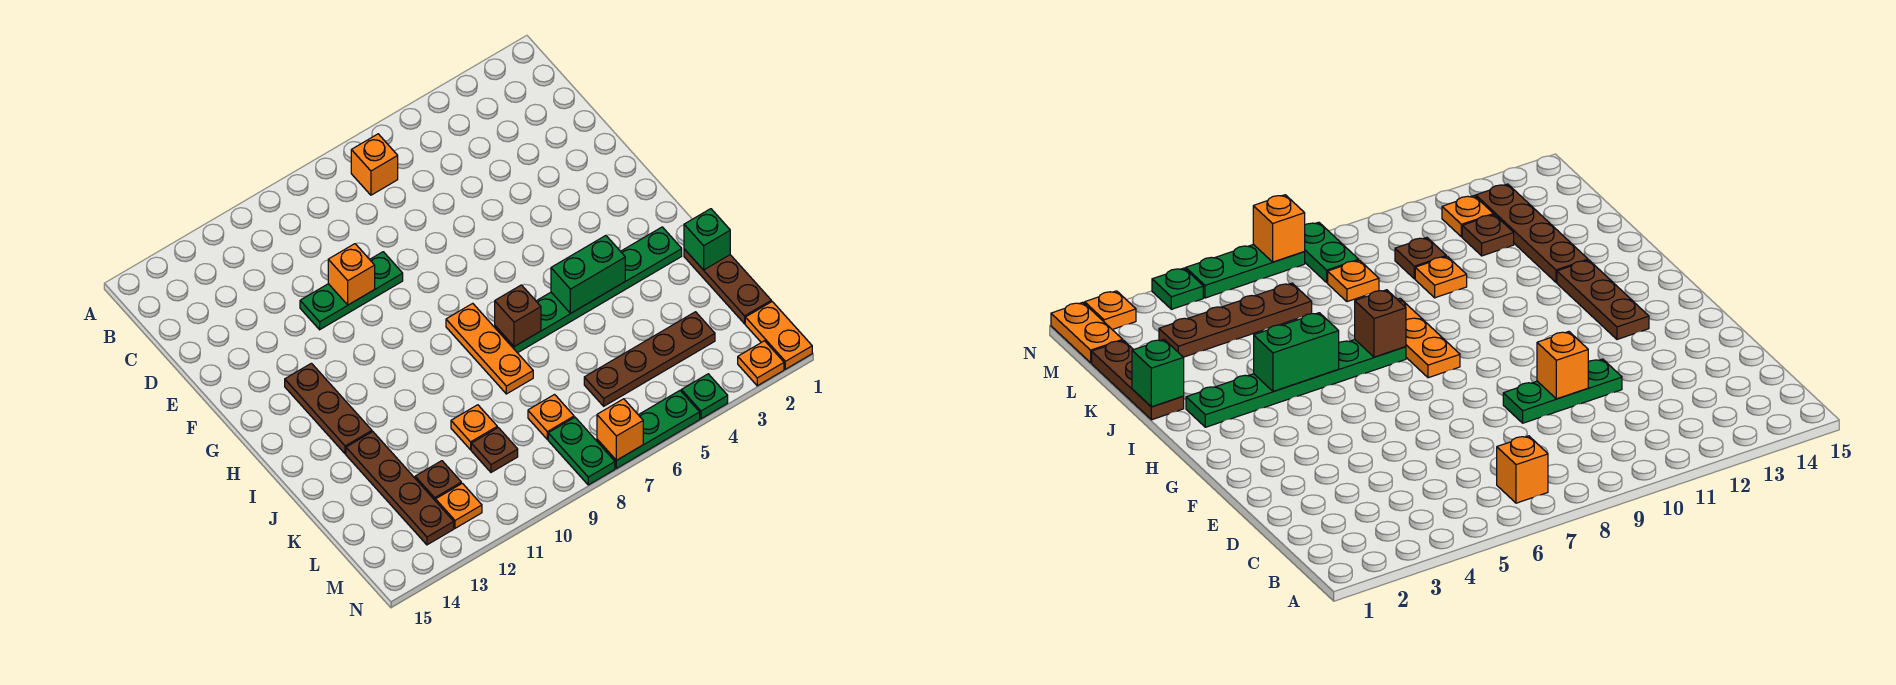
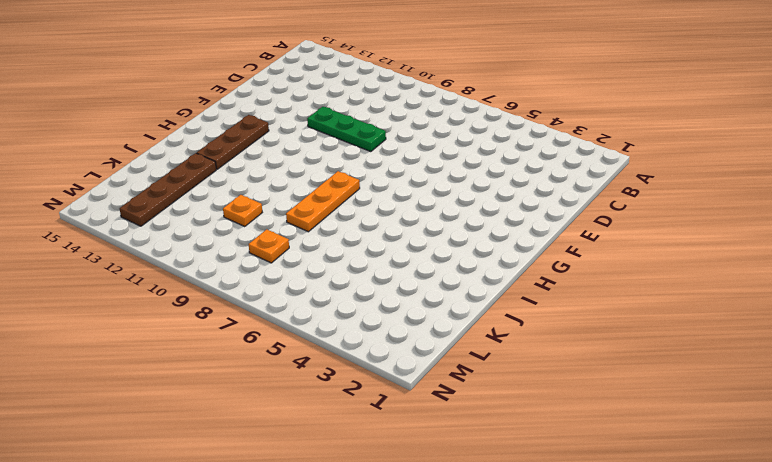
none -> orange brick B7 level 1
none -> green plate I2:I7 level 1
none -> brown plate J1:L1 level 1

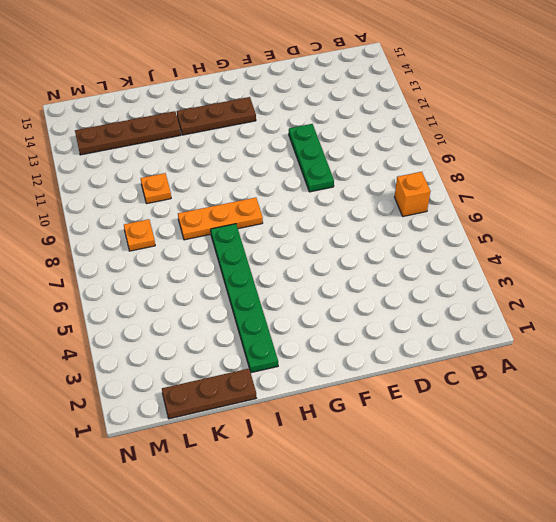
none -> brown plate L3:L6 level 1
none -> brown plate L10 level 1
none -> brown plate L12 level 1

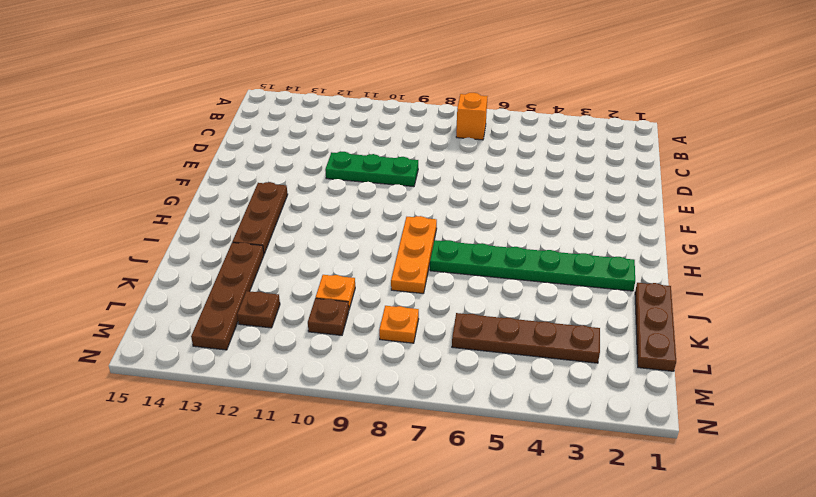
none -> orange plate M1:N1 level 1
none -> green plate M8:N8 level 1
none -> orange plate M12 level 1

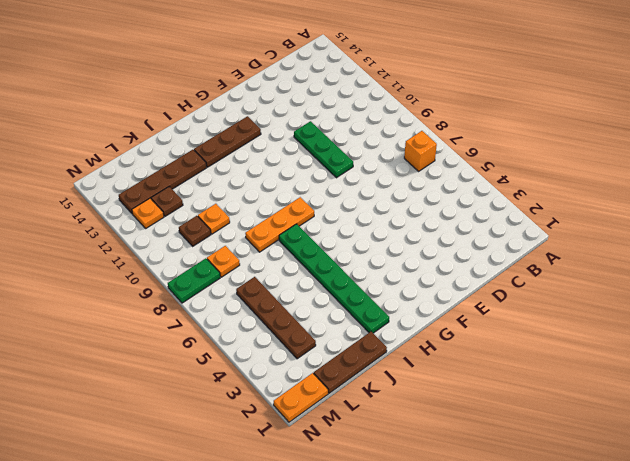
none -> orange plate N2 level 1
none -> green plate N4 level 1
none -> green plate N5:N7 level 1

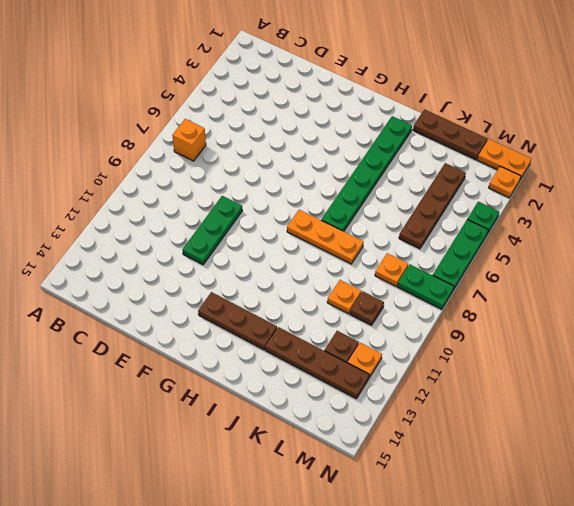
none -> orange brick E10 level 2
none -> green brick I4:I5 level 2
none -> brown brick I7 level 2

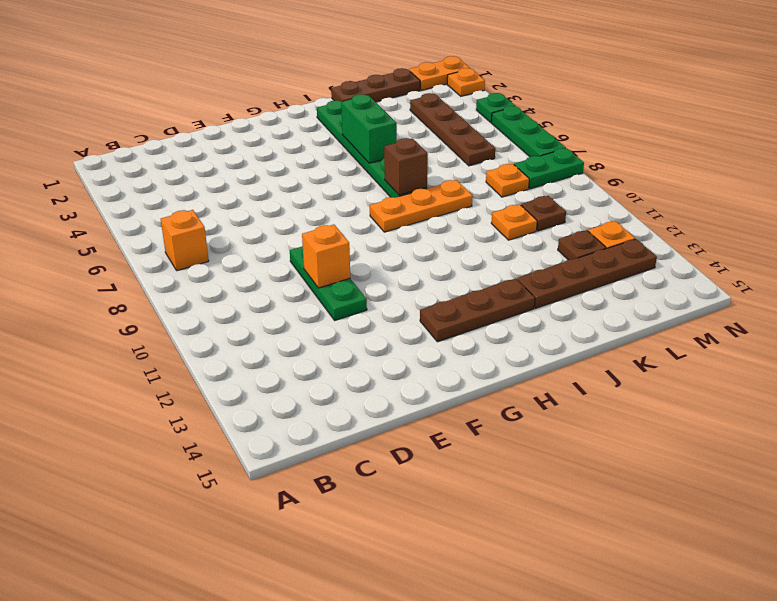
none -> green brick J1 level 2
none -> orange brick N7 level 2

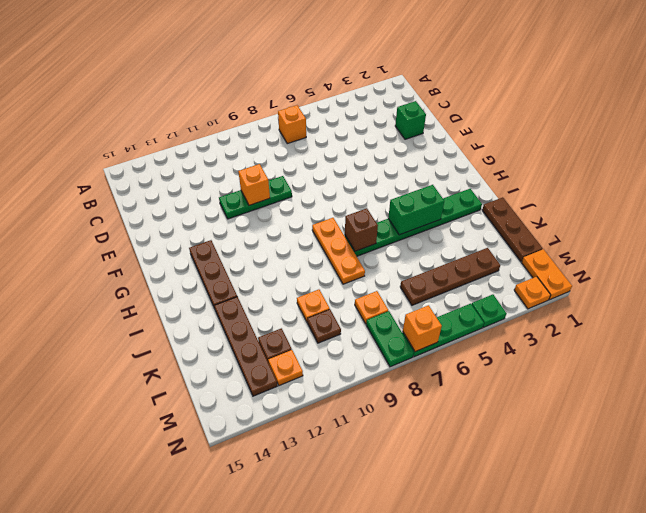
green brick D2 level 1 -> green brick J1 level 2

